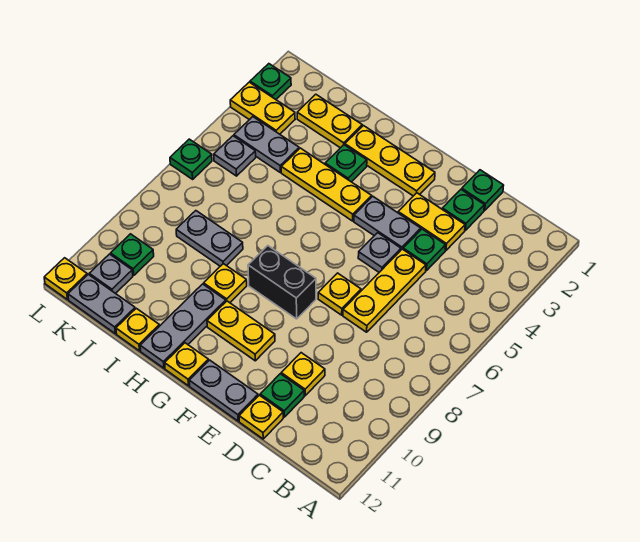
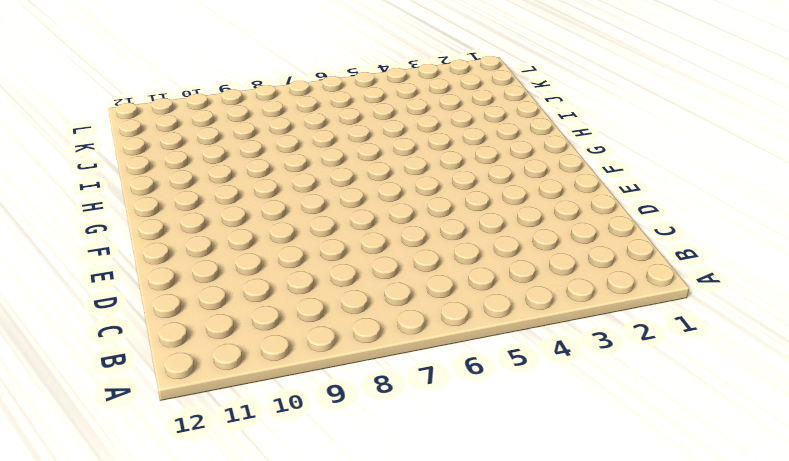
none -> green plate D1 level 1
none -> green plate D2 level 1
none -> yellow plate D3:E3 level 1
none -> green plate D4 level 1

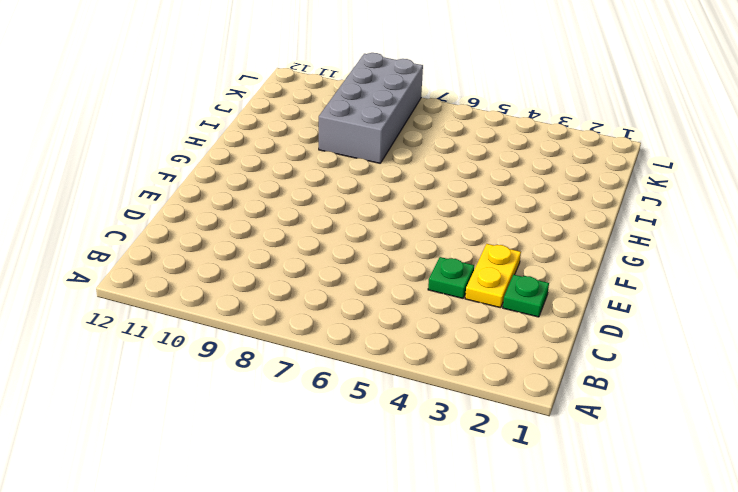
grey brick I8:L9 level 1 -> grey plate I8:J8 level 1
none -> green plate D1 level 1
none -> yellow plate D5:D7 level 1
none -> yellow plate D10 level 1
none -> green plate D11 level 1

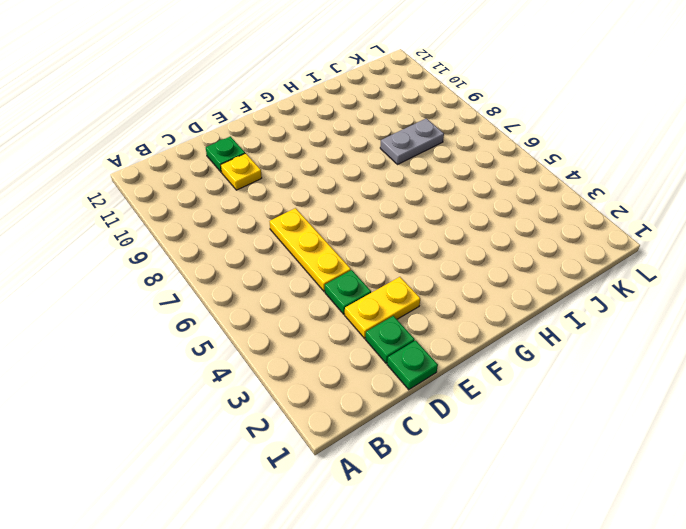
none -> yellow plate D12 level 1
none -> grey plate E4:F4 level 1
none -> grey plate E5 level 1
none -> yellow plate E7 level 1

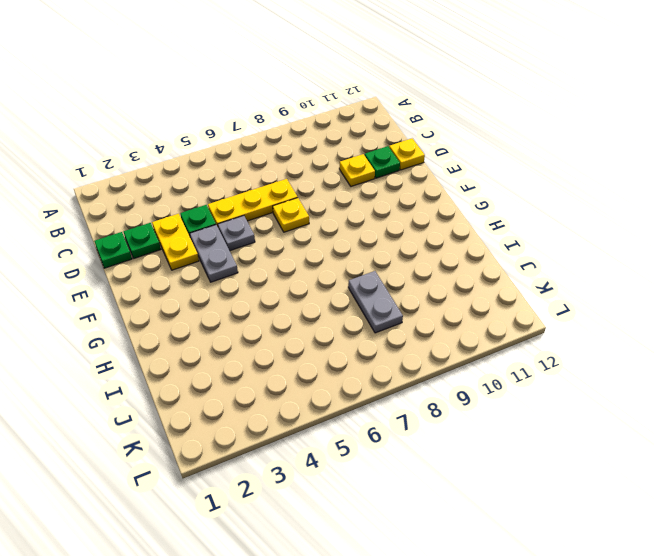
none -> grey plate E12:F12 level 1
none -> yellow plate F2:H2 level 1
none -> black brick F8:G8 level 1
none -> yellow plate F10:G10 level 1

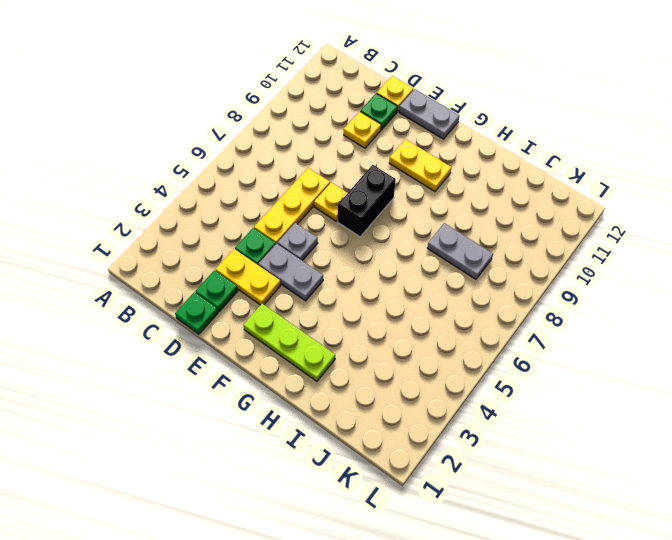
lime plate F2:H2 level 1 -> yellow plate F2:H2 level 1
black brick F7:F8 level 1 -> black brick F8:G8 level 1
none -> yellow plate G4:I4 level 1
none -> yellow plate G12 level 1
none -> green plate H3 level 1
none -> yellow plate H9 level 1

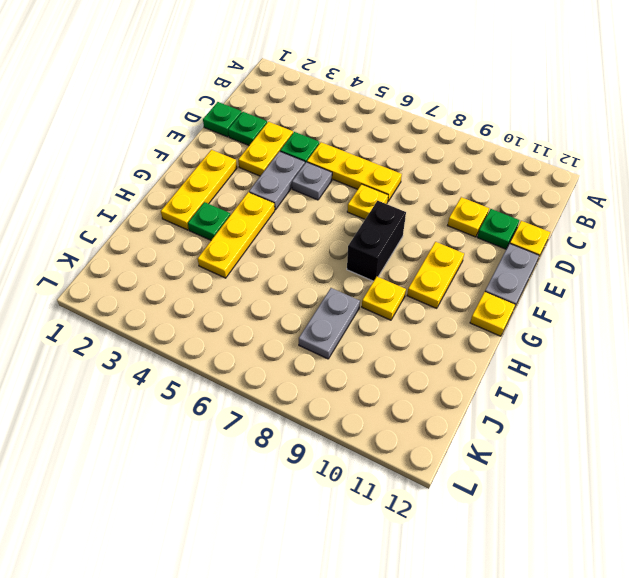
none -> grey plate H10:H12 level 1
none -> yellow plate I2:J2 level 1
none -> yellow plate I12 level 1
none -> grey plate J4:K4 level 1

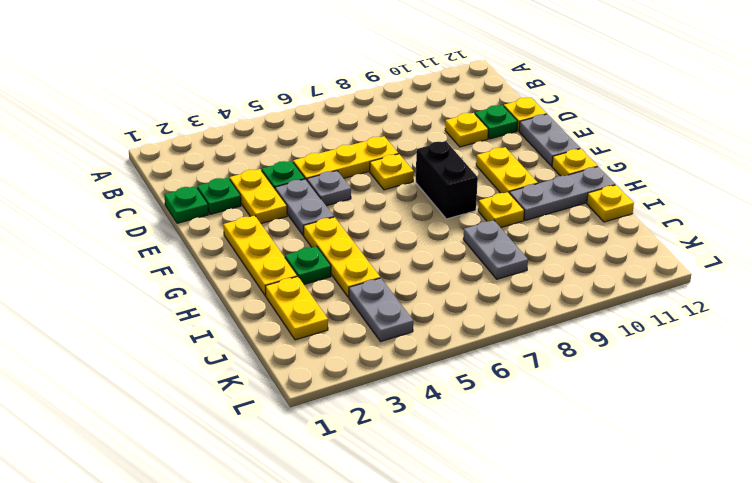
none -> grey plate J12:K12 level 1
none -> yellow plate K3:L3 level 1
none -> grey plate K5 level 1
none -> green plate K10 level 1

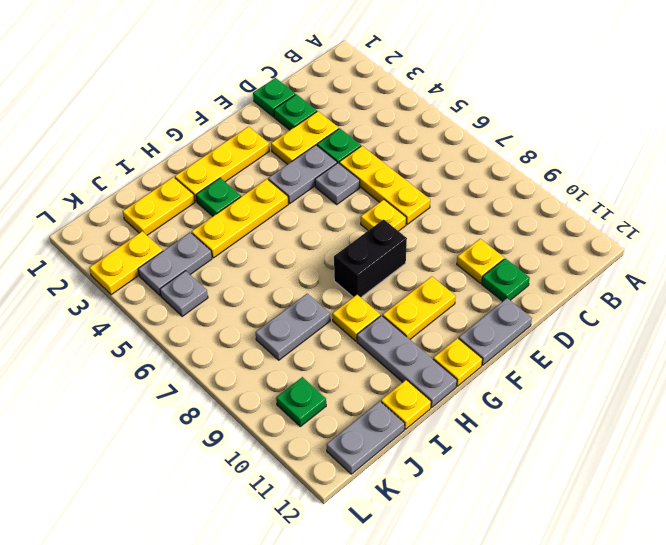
none -> yellow plate D12 level 1
none -> grey plate K11 level 1
none -> green plate L2 level 1
none -> green plate L6 level 1

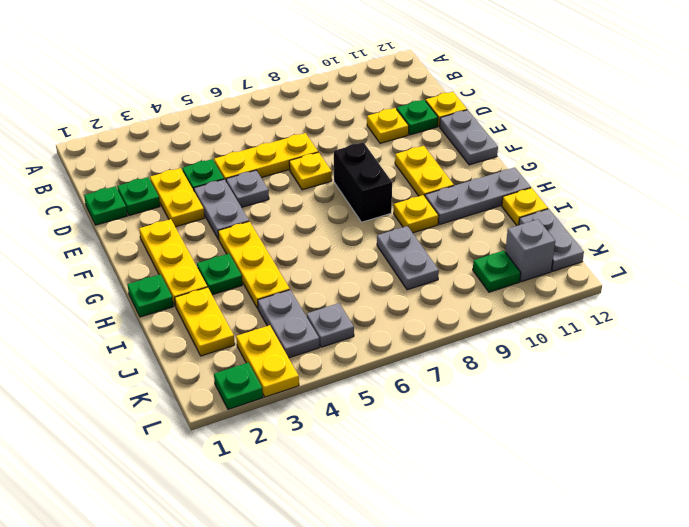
green plate H1 level 1 -> green plate L6 level 1
grey brick K11 level 1 -> grey plate K11 level 1
none -> yellow plate G12 level 1
none -> yellow plate L12 level 1

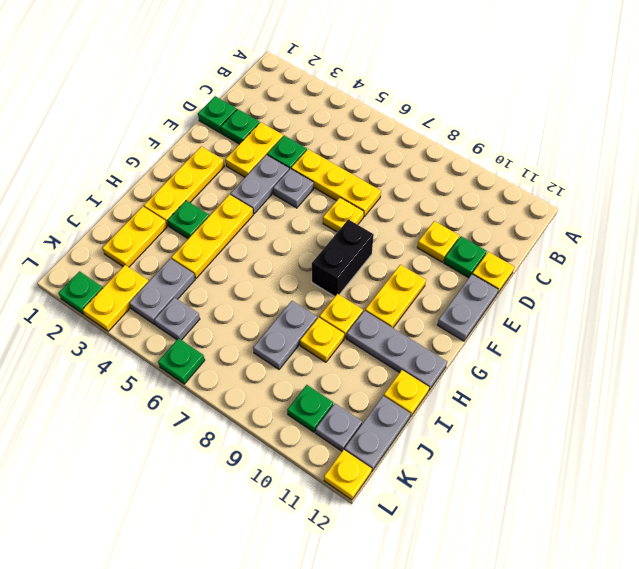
yellow plate I9 level 1 -> yellow plate G12 level 1

